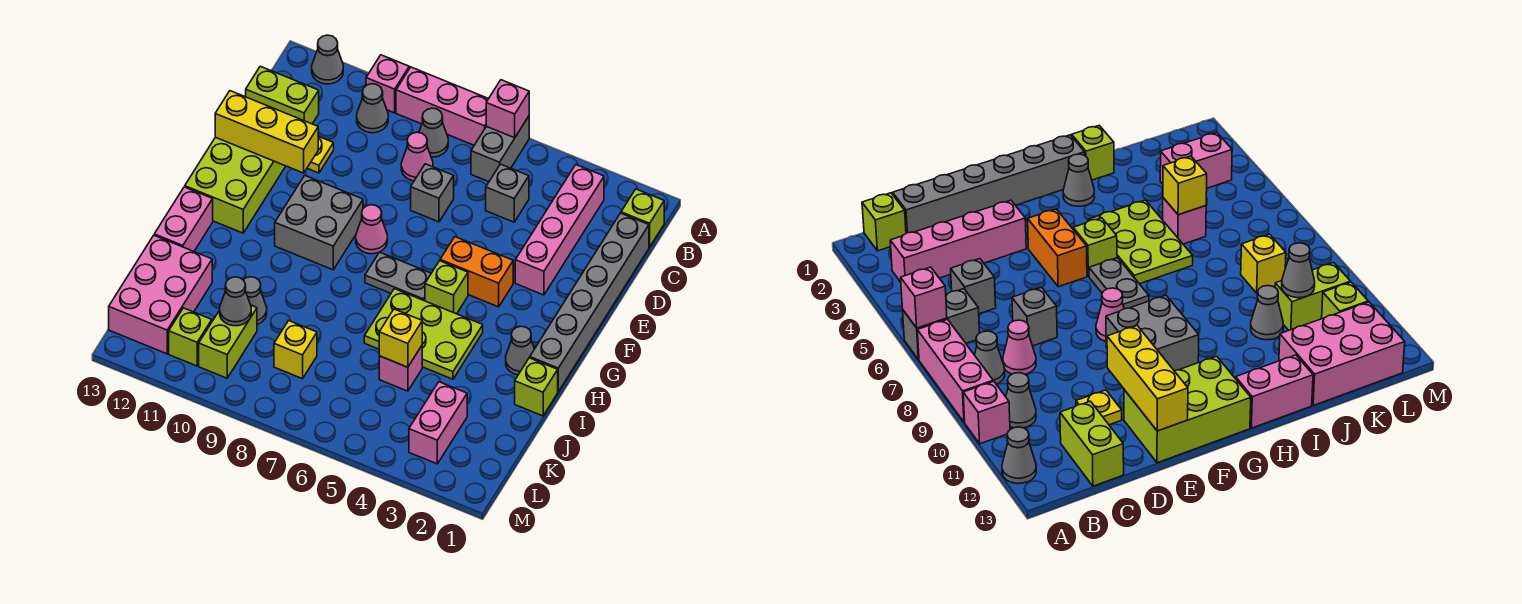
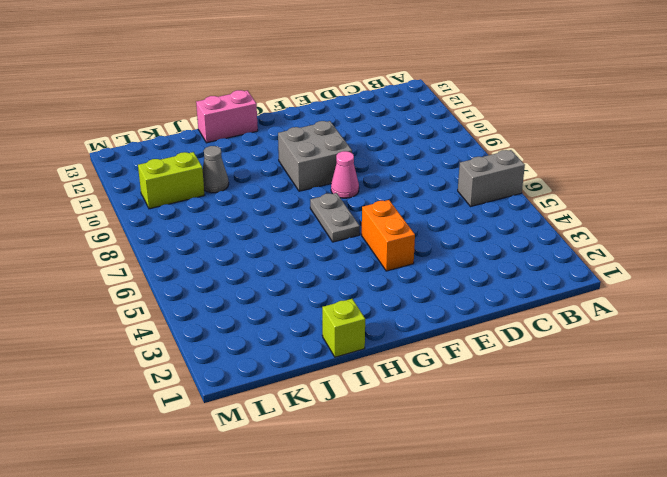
none -> pink brick A7:A9 level 1
none -> pink brick A10 level 1
none -> grey cone A12 level 1
none -> lime brick B1 level 1

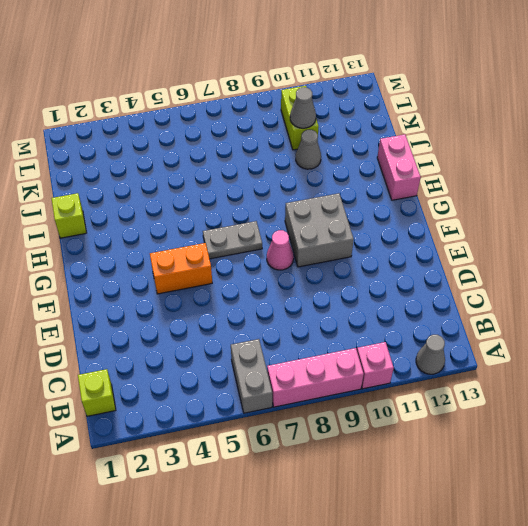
none -> pink brick B3:E3 level 1
none -> grey cone B8 level 1
none -> grey cone B10 level 1
none -> grey brick C1:H1 level 1

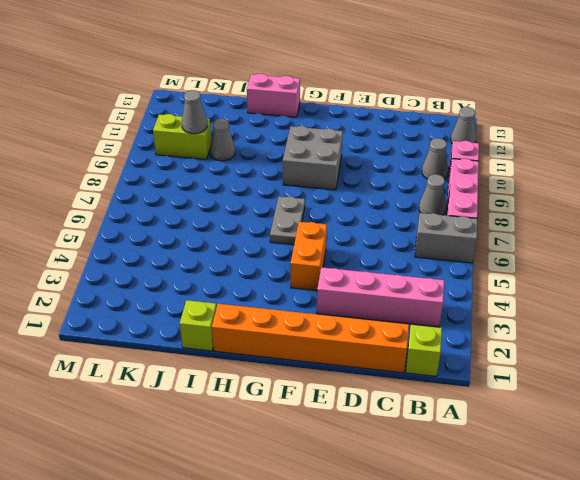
orange brick C1:H1 level 1 -> grey brick C1:H1 level 1
none -> grey brick C5 level 1
none -> pink cone C8 level 1
none -> lime brick C12:C13 level 1
none -> grey brick D7 level 1

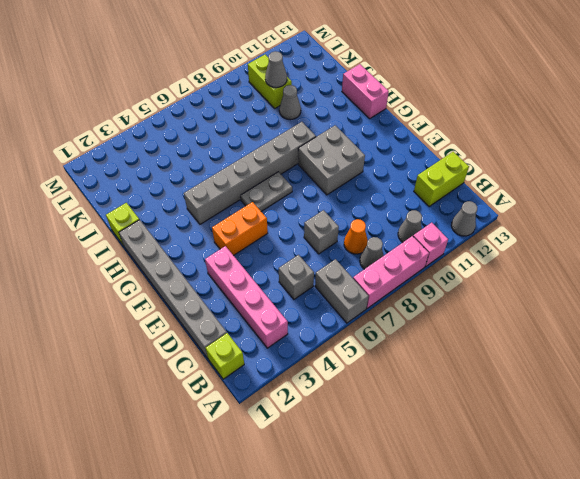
orange cone C8 level 1 -> pink cone C8 level 1
grey brick H4:H9 level 1 -> lime plate H4:I6 level 1
none -> yellow plate D11 level 1
none -> lime brick E12:G13 level 1
none -> pink cone F8 level 1
none -> lime brick G5 level 1

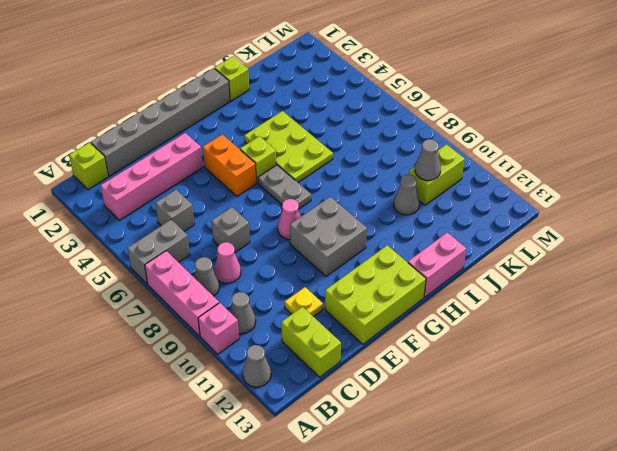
none -> grey cone H2 level 1
none -> pink brick J5 level 1
none -> pink brick J12:L13 level 1
none -> pink brick K3:L3 level 1

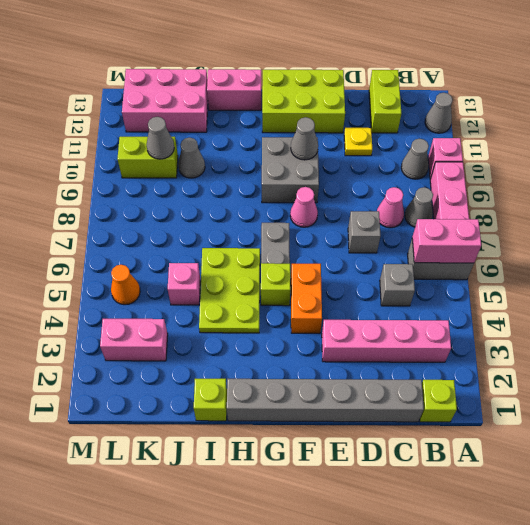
pink brick A6:B6 level 2 -> pink brick A6 level 2
grey cone F10 level 2 -> grey cone H2 level 1
orange cone L5 level 1 -> none
none -> yellow brick K8 level 1
none -> lime brick L11 level 1
none -> yellow brick E11:E13 level 2
none -> yellow brick J5 level 2

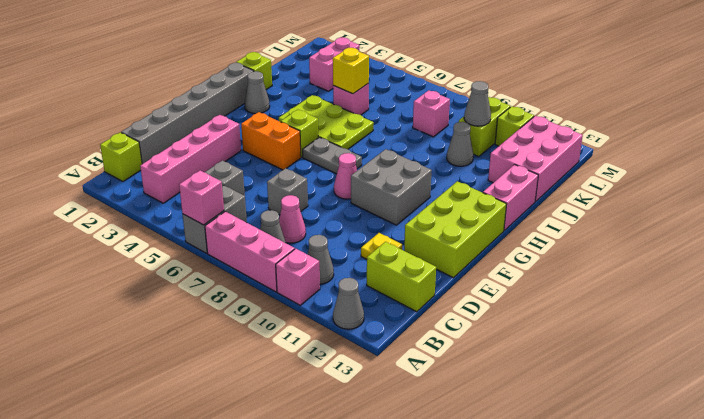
pink brick K8 level 1 -> yellow brick K8 level 1
none -> yellow brick E11:E13 level 2

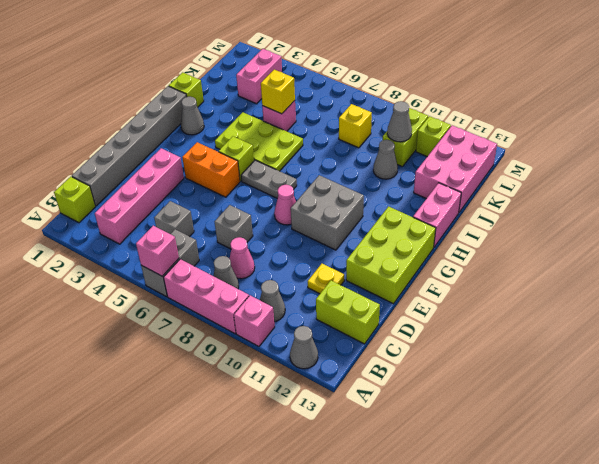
none -> yellow brick E11:E13 level 2

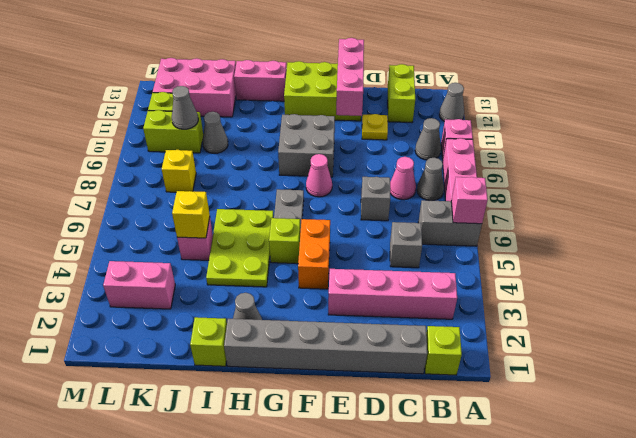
pink brick E11:E13 level 2 -> yellow brick E11:E13 level 2

